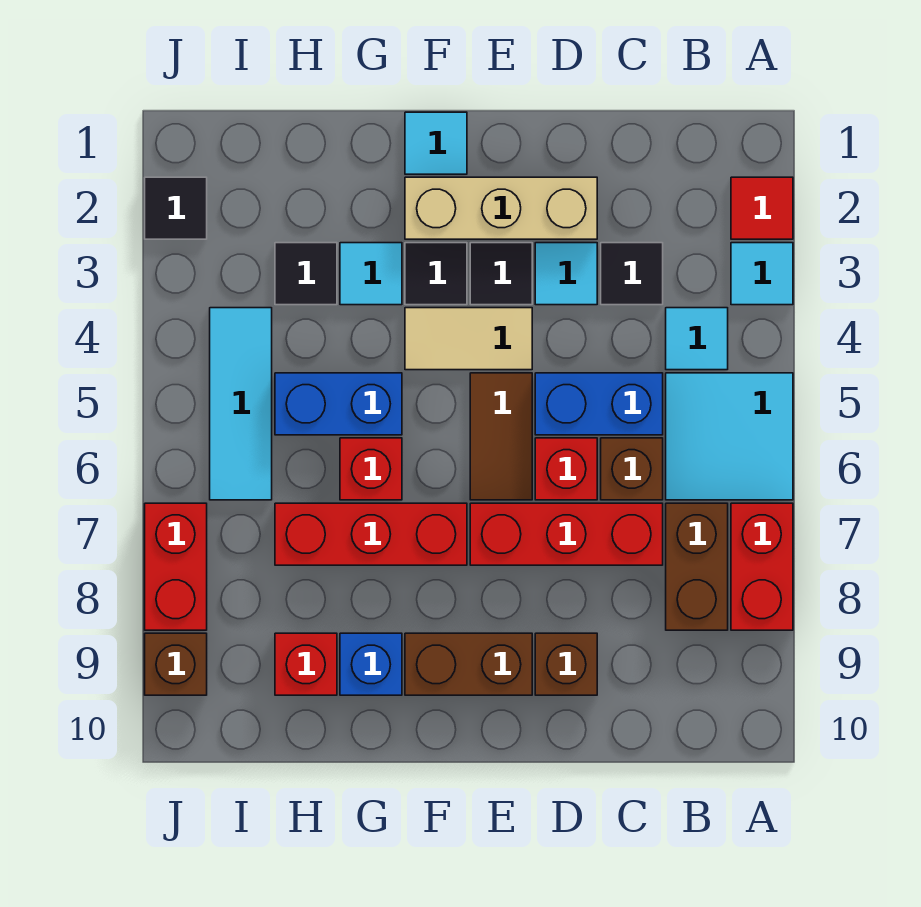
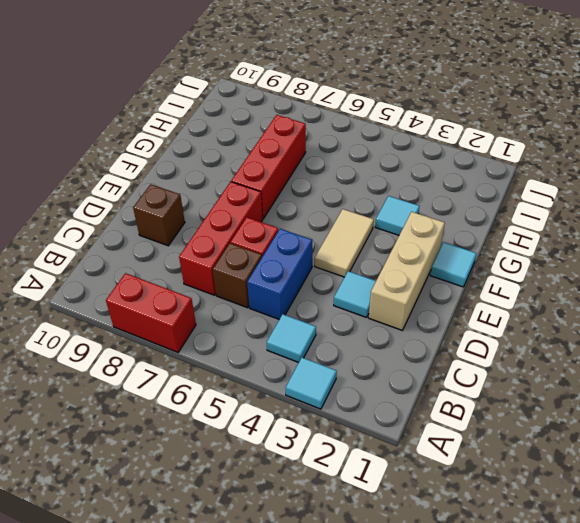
none -> red tile A2 level 1
none -> cyan tile A5:B6 level 1
none -> brown brick B7:B8 level 1
none -> black tile C3 level 1

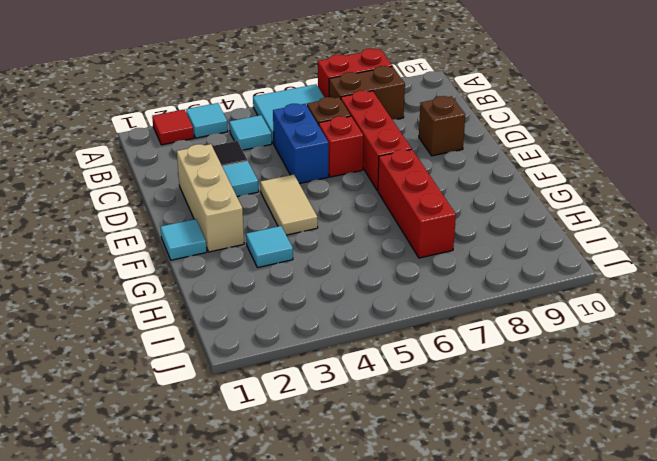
none -> black tile E3 level 1
none -> brown tile E5:E6 level 1
none -> brown brick E9:F9 level 1
none -> black tile F3 level 1

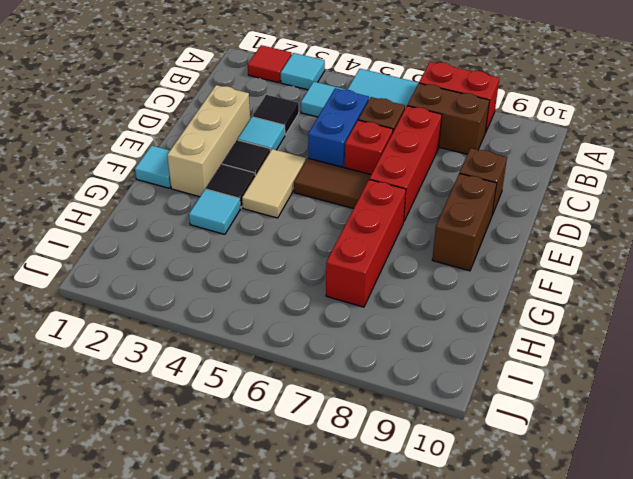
none -> blue brick G5:H5 level 1
none -> red brick G6 level 1
none -> blue brick G9 level 1
none -> black tile H3 level 1

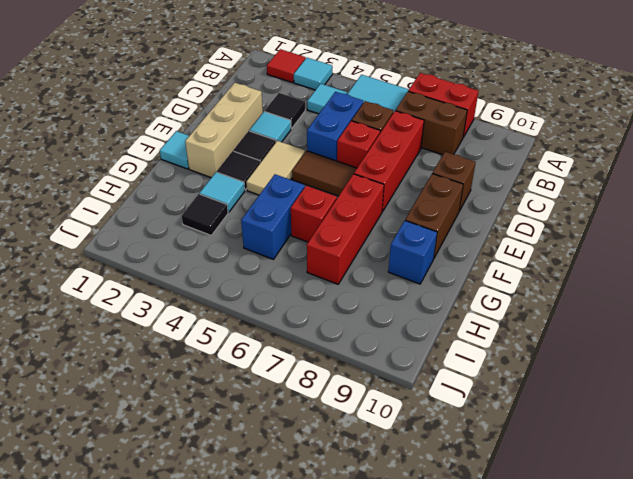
none -> red brick H9 level 1
none -> cyan tile I4:I6 level 1
none -> black tile J2 level 1
none -> red brick J7:J8 level 1

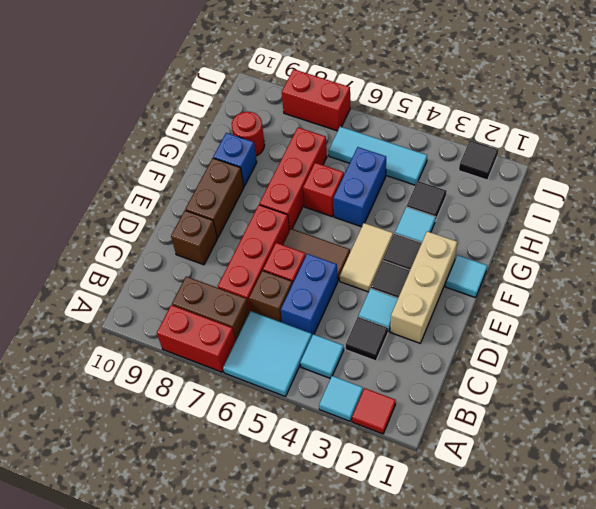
red round brick H9 level 1 -> red brick H9 level 1
none -> brown brick J9 level 1

